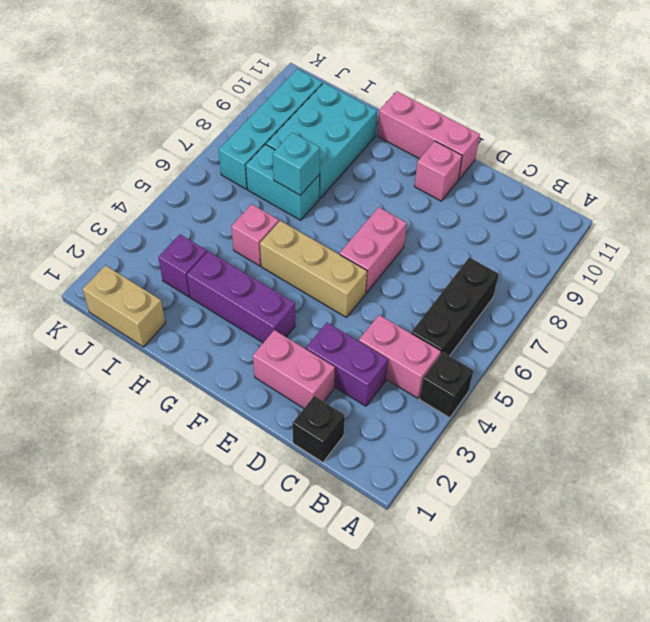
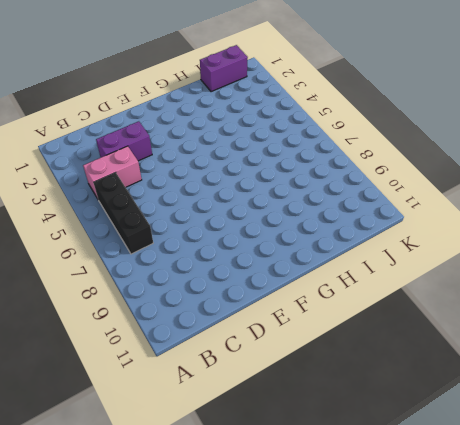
purple brick I1:J1 level 1 -> tan brick I1:J1 level 1
none -> black brick A4 level 1
none -> black brick C1 level 1
none -> pink brick D2:E2 level 1

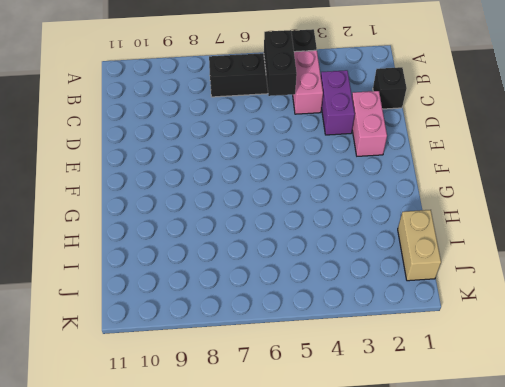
black brick B5:C5 level 2 -> none
none -> tan brick E5:G5 level 1
none -> pink brick E6:E7 level 1
none -> pink brick E10 level 1

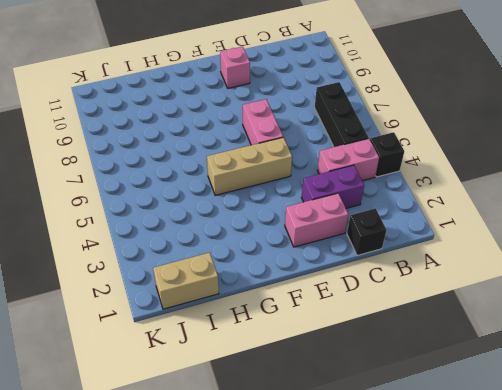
none -> pink brick E11:G11 level 1
none -> purple brick F3:H3 level 1
none -> pink brick H5 level 1

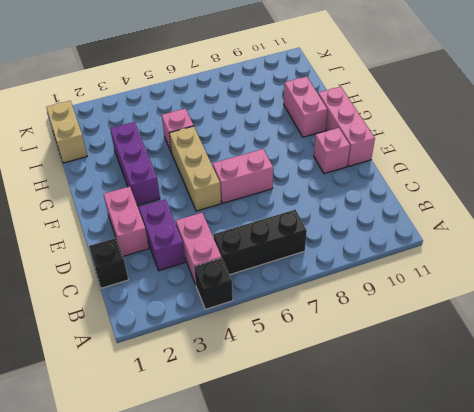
pink brick G10:H10 level 1 -> cyan brick H8:I10 level 1
none -> cyan brick H7:I7 level 1
none -> purple brick I3 level 1
none -> cyan brick J7:J10 level 1

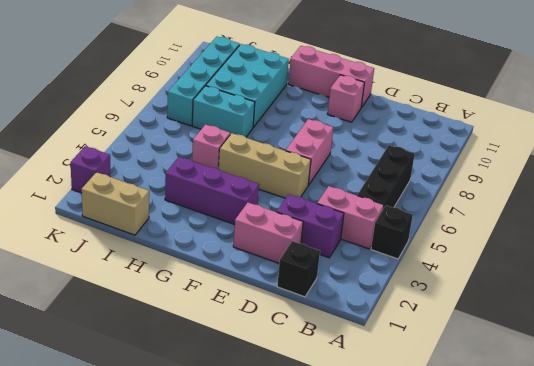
purple brick K2 level 1 -> purple brick I3 level 1
none -> cyan brick H7 level 2

